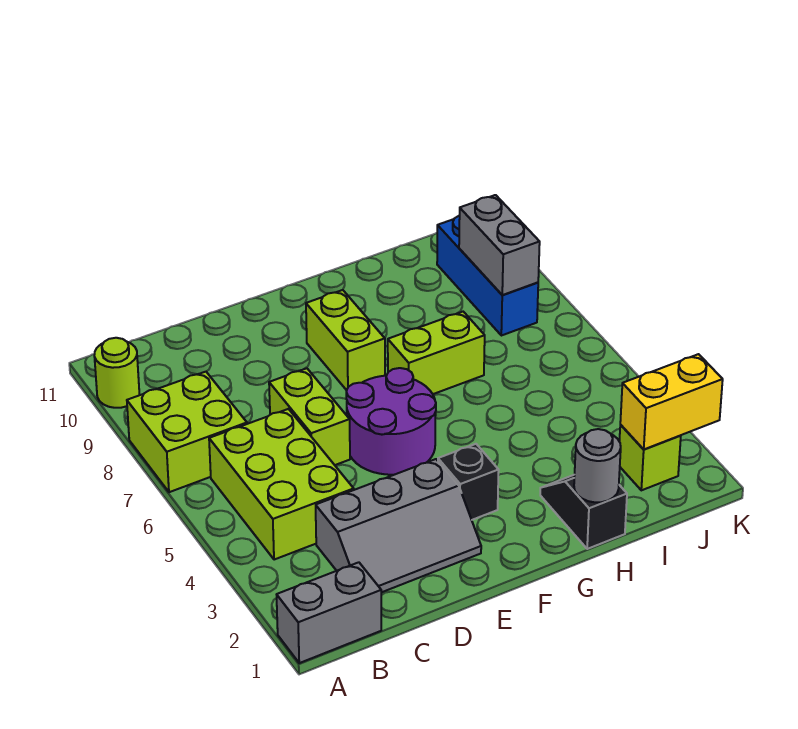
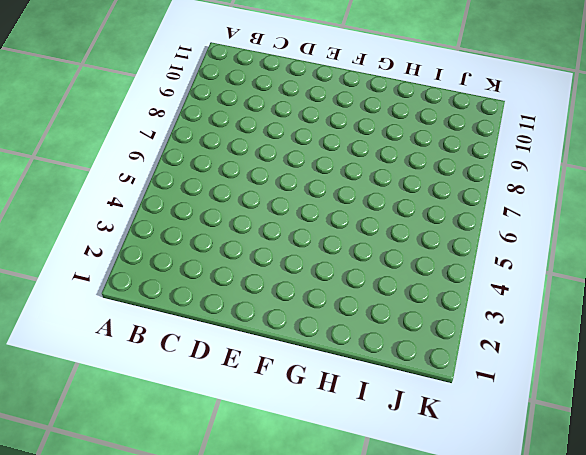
none -> grey brick A1:B1 level 1
none -> lime brick A7:B8 level 1
none -> lime round brick A10 level 1

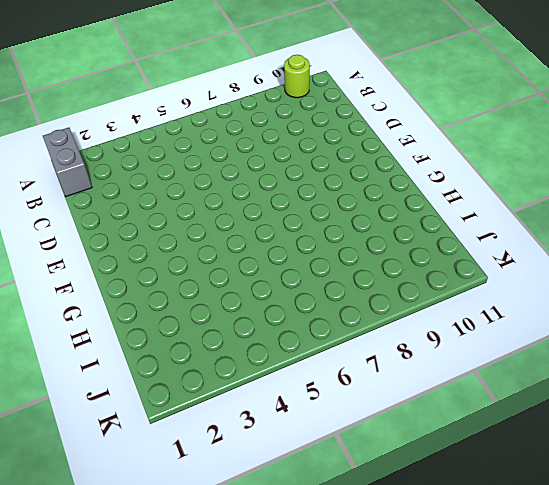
none -> lime brick A7:B8 level 1
none -> lime brick B4:C6 level 1
none -> grey slope C2:E3 level 1 top 3

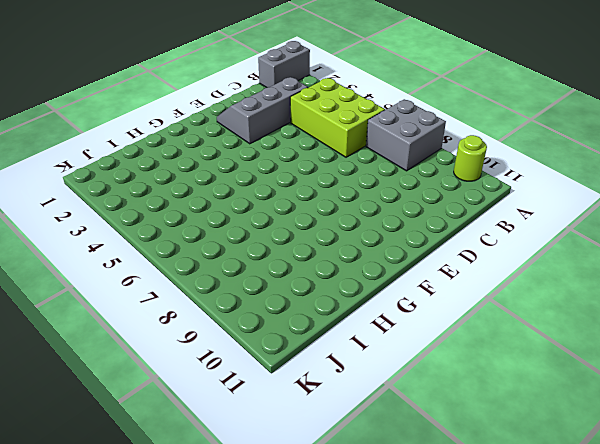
grey brick A7:B8 level 1 -> lime brick A7:B8 level 1
none -> lime brick D6:D7 level 1
none -> purple round brick E5:F6 level 1
none -> black brick F3 level 1

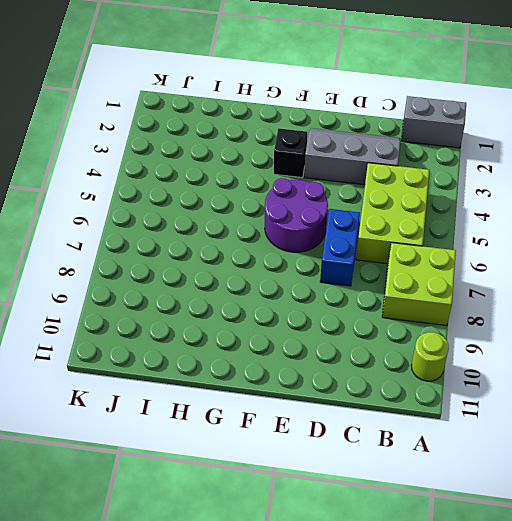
blue brick D6:D7 level 1 -> lime brick D6:D7 level 1
none -> lime brick F8:F9 level 1
none -> lime brick G7:H7 level 1
none -> black slope H1:H2 level 1 top 1

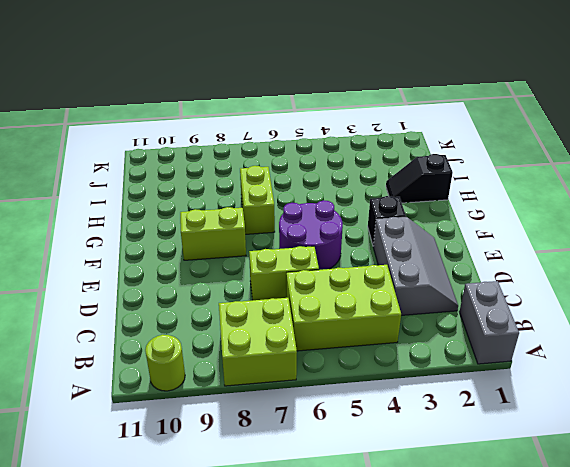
none -> lime brick J2 level 1
none -> blue brick J8:J10 level 1
none -> grey round brick H1 level 2

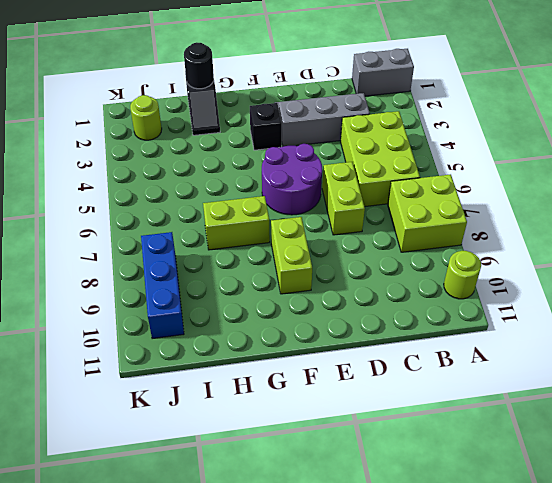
black round brick H1 level 2 -> grey round brick H1 level 2
lime round brick J2 level 1 -> lime brick J2 level 1
none -> yellow brick J2:K2 level 2
none -> grey brick J8:J9 level 2

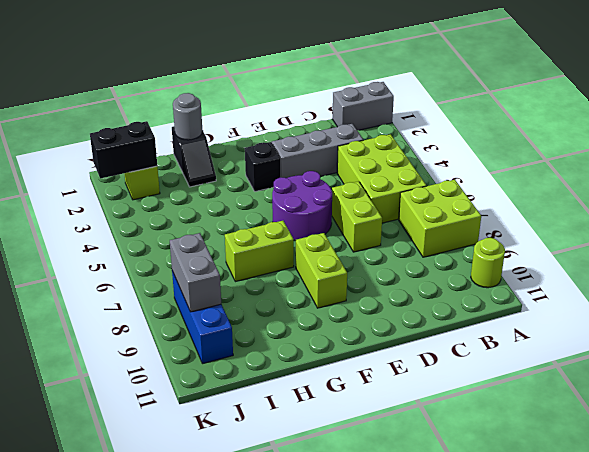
black brick J2:K2 level 2 -> yellow brick J2:K2 level 2

